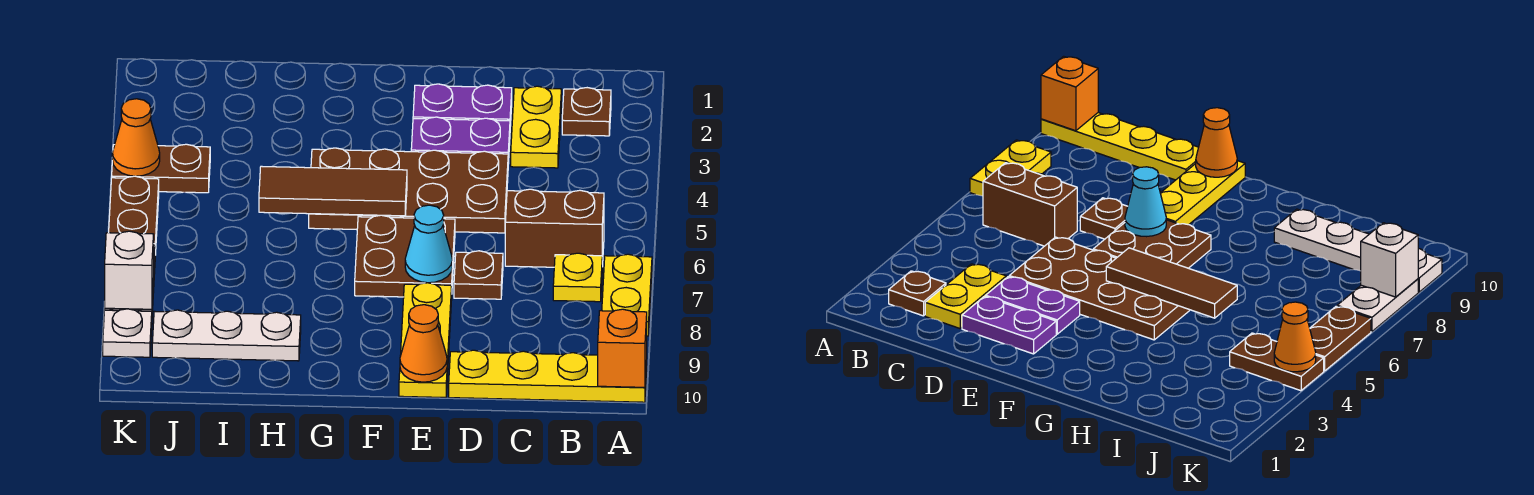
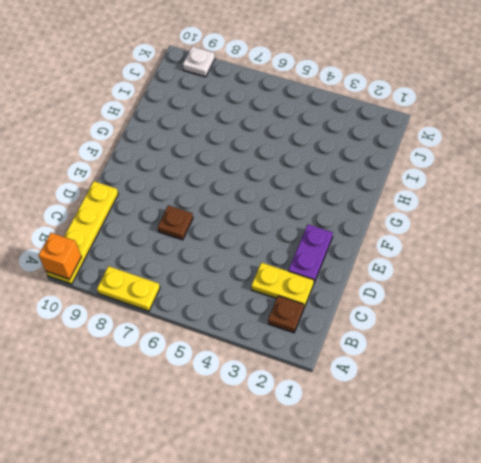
none -> brown brick B6:C6 level 1
none -> yellow plate B7 level 1
none -> purple plate D3:E3 level 1

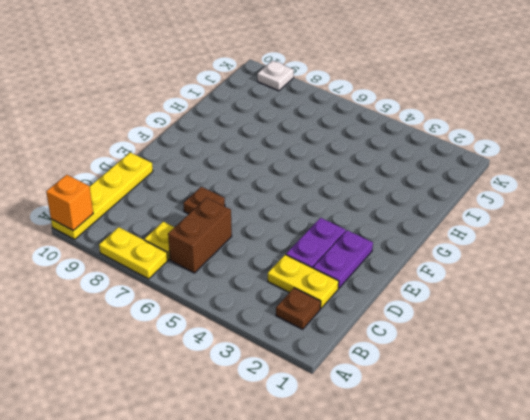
none -> brown plate D4:G5 level 1
none -> brown plate E6:F7 level 1
none -> yellow plate E8:E10 level 1

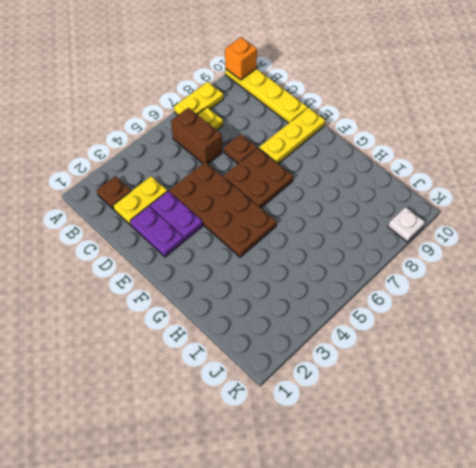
none -> white plate H9:J9 level 1
none -> brown plate J4:K4 level 1
none -> brown plate K5:K6 level 1

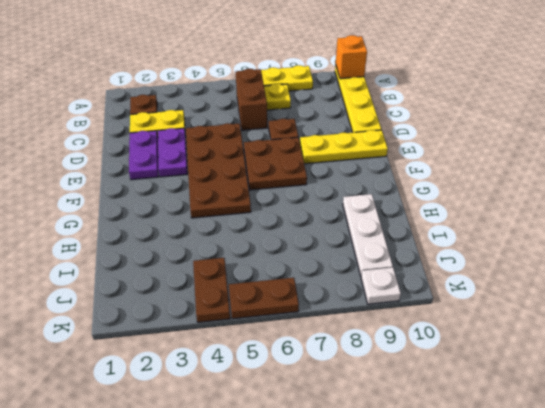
none -> white plate K7:K8 level 1
none -> cyan cone E7 level 2
none -> orange cone E10 level 2

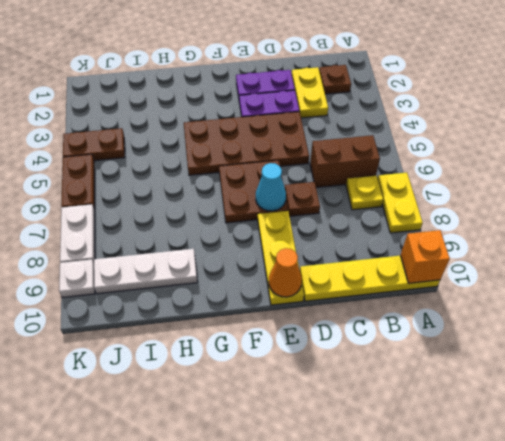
none -> brown tile F5:H5 level 2
none -> orange cone K4 level 2
none -> white brick K8 level 2

